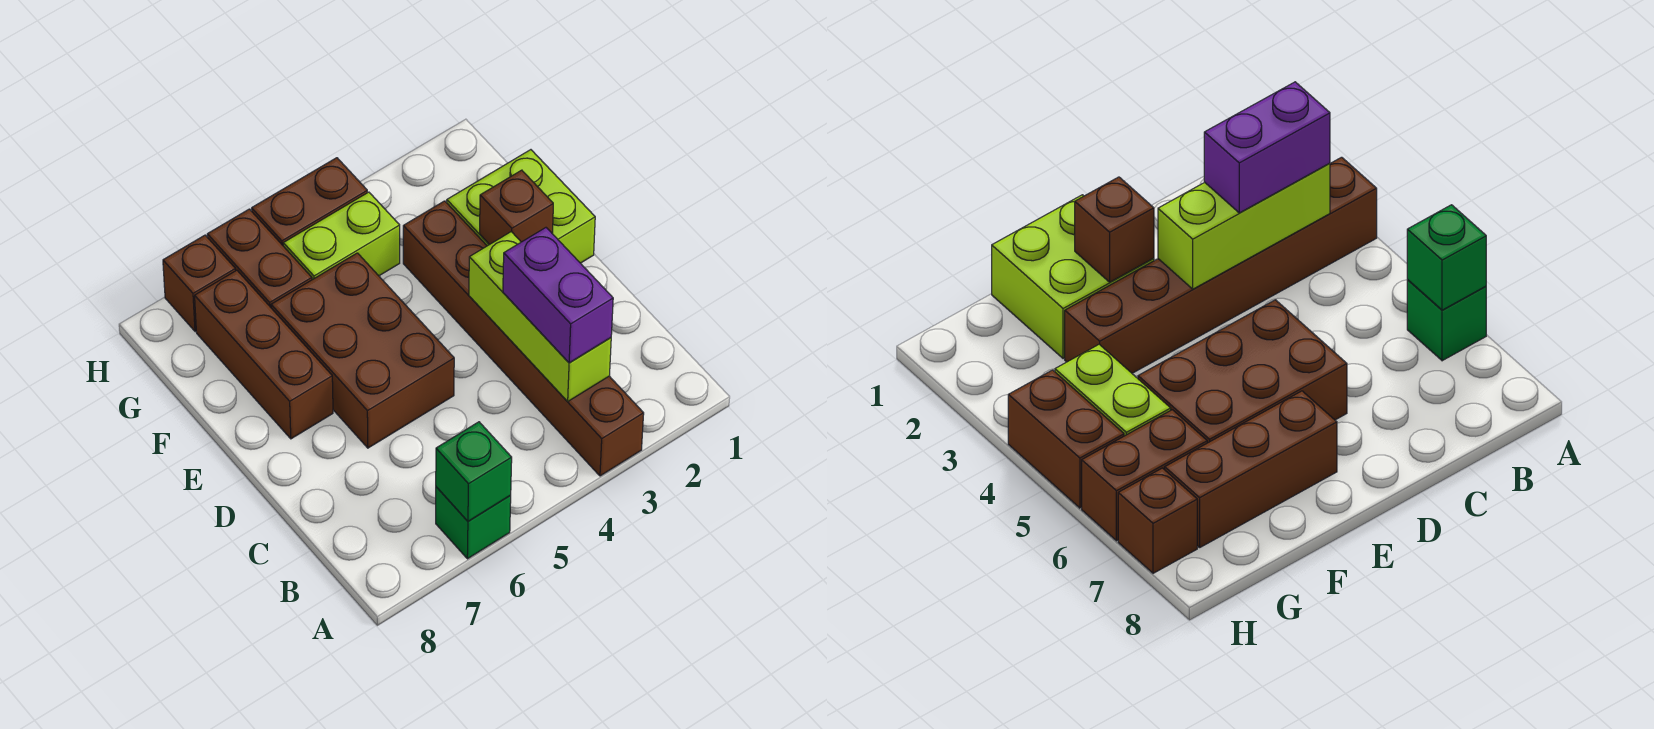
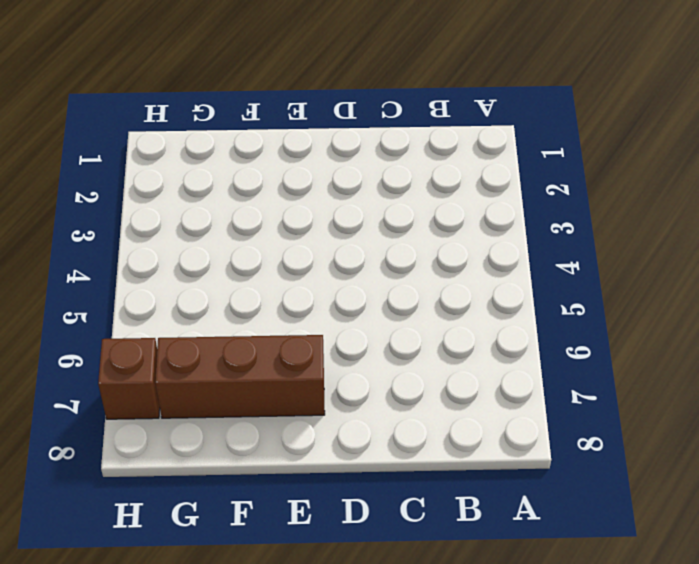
none -> brown brick A3:F3 level 1
none -> green brick A6 level 1
none -> brown brick D5:F6 level 1

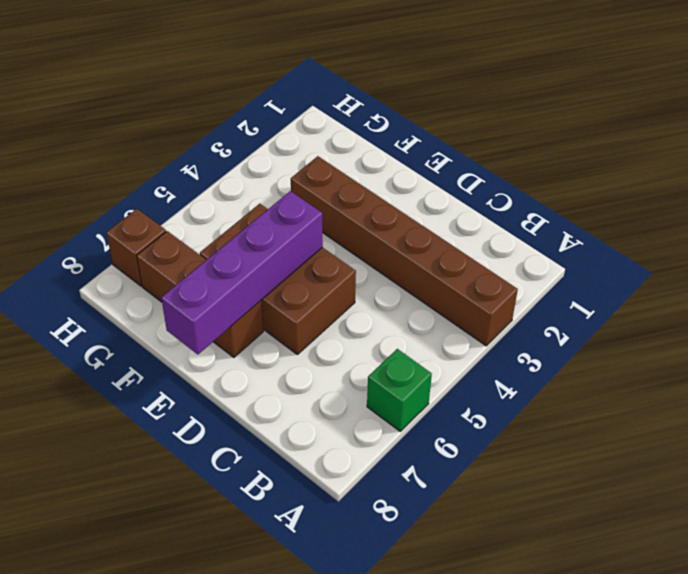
purple brick E5:E8 level 2 -> none
none -> lime brick E1:F2 level 1
none -> lime brick G4:G5 level 1
none -> brown brick G6:H6 level 1

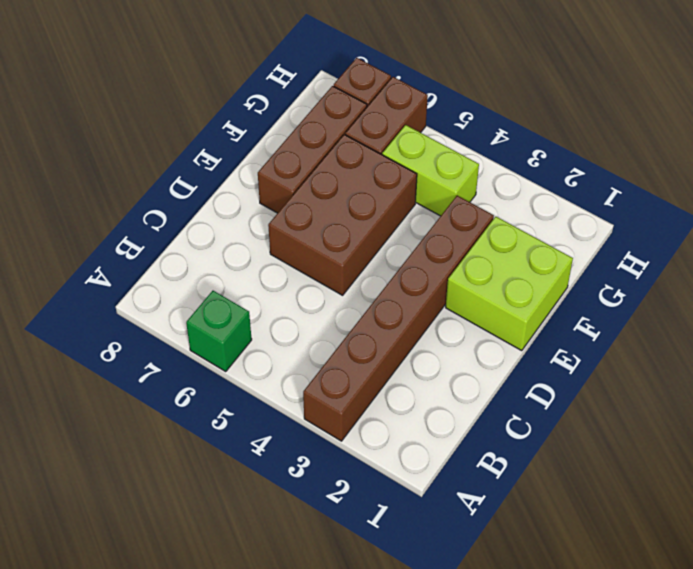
none -> brown brick H4:H5 level 1
none -> green brick A6 level 2
none -> lime brick B3:D3 level 2

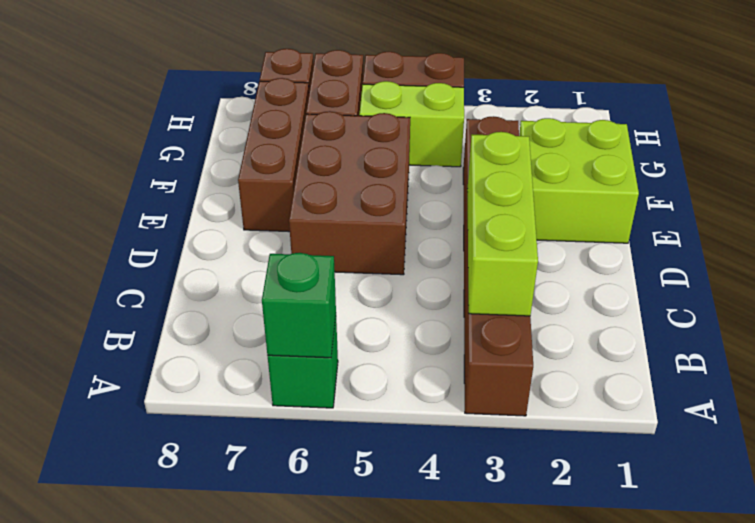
none -> brown brick E2 level 2
none -> purple brick B3:C3 level 3

